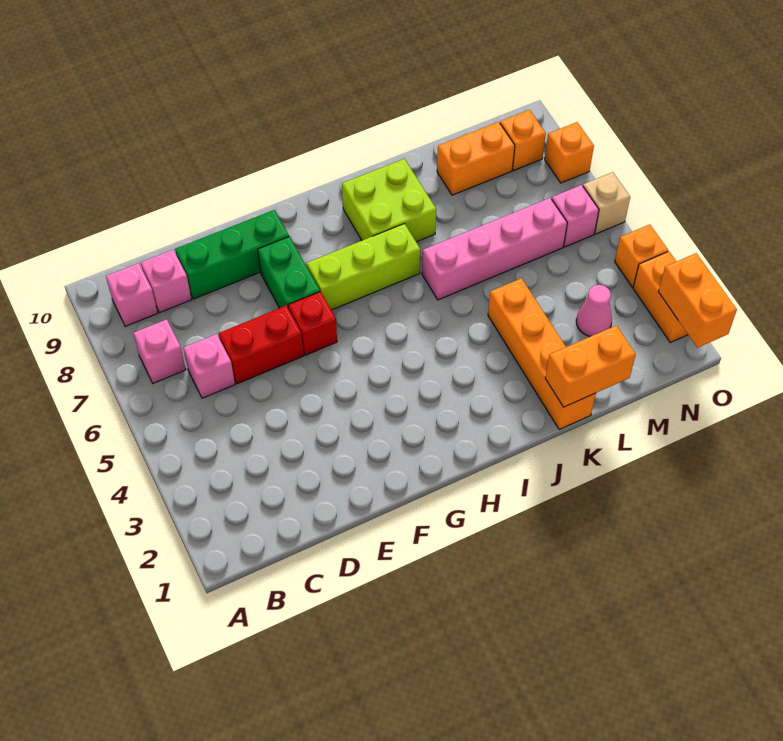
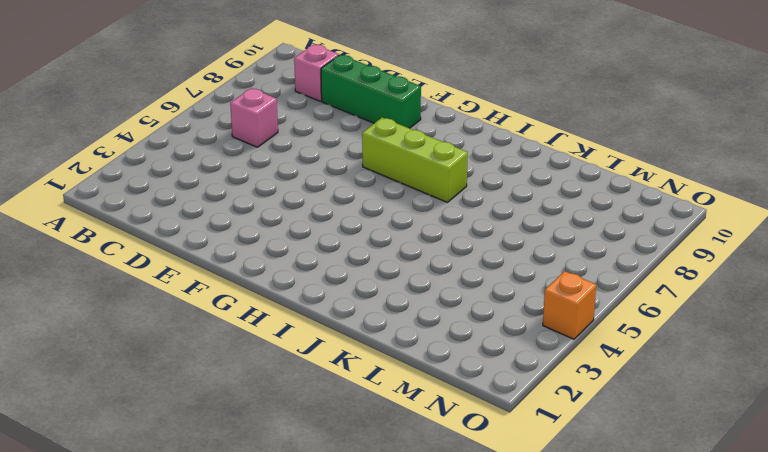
none -> pink brick B7 level 1
none -> pink brick B9 level 1
none -> red brick D6:E6 level 1

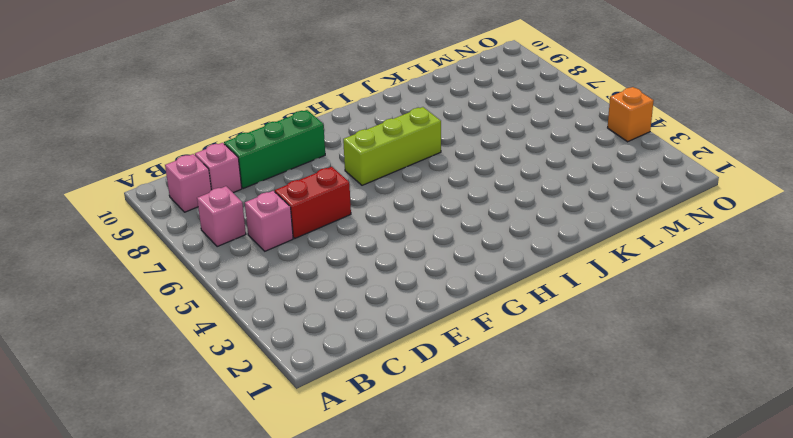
none -> red brick F6 level 1
none -> green brick F7:F8 level 1
none -> lime brick I8:J9 level 1

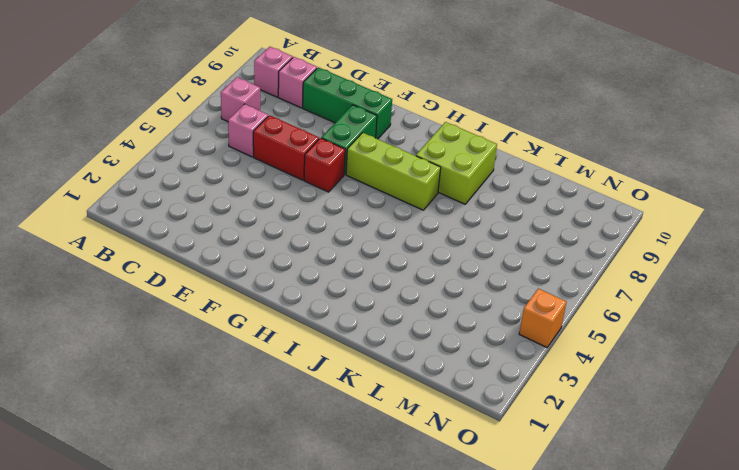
none -> pink brick J6:M6 level 1
none -> orange brick K1:K4 level 1
none -> orange brick L9:M9 level 1

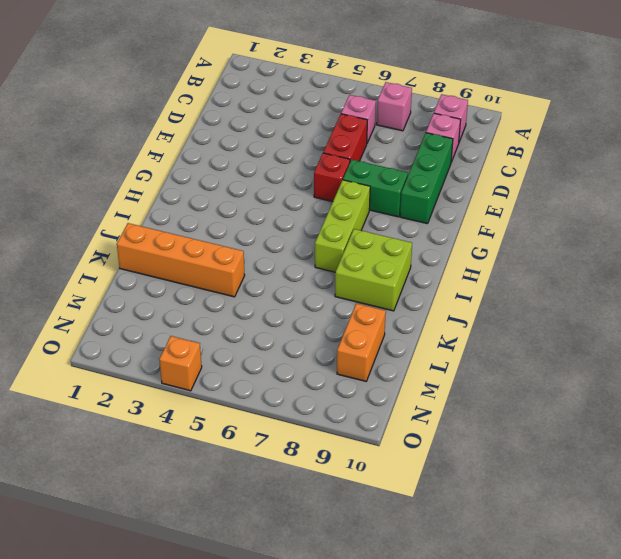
none -> pink brick J6:M6 level 1
none -> pink cone M3 level 1
none -> pink brick N6 level 1

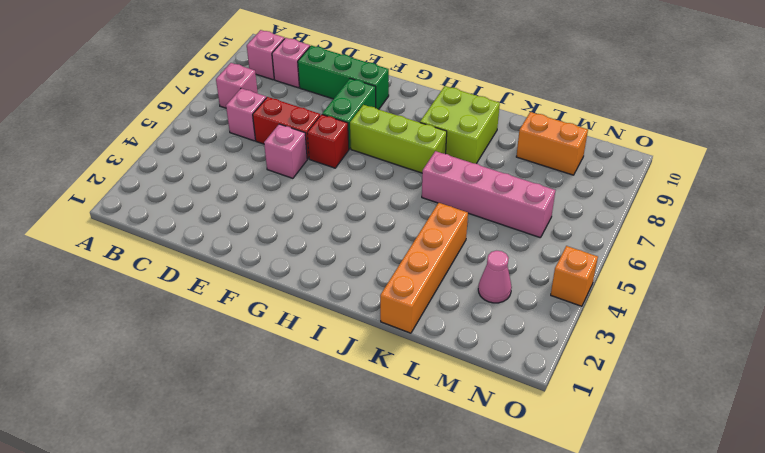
pink brick E5 level 1 -> pink brick N6 level 1
none -> orange brick N9 level 1
none -> orange brick O2:O3 level 1
none -> tan brick O6 level 1

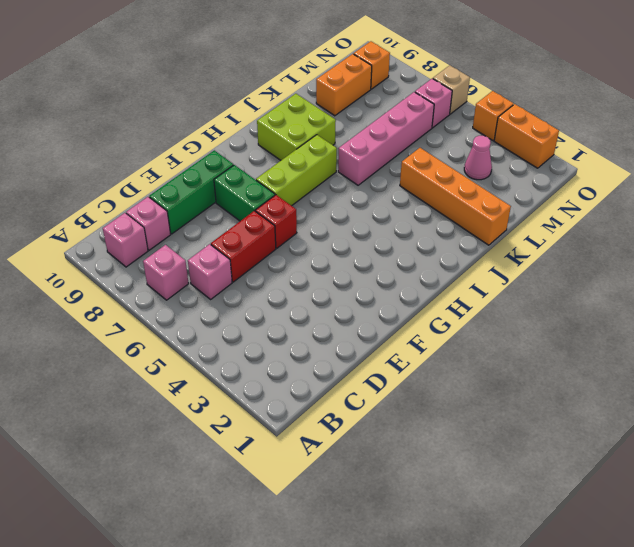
none -> orange brick O8 level 1
none -> orange brick K1:L1 level 2
none -> orange brick O1:O2 level 2

